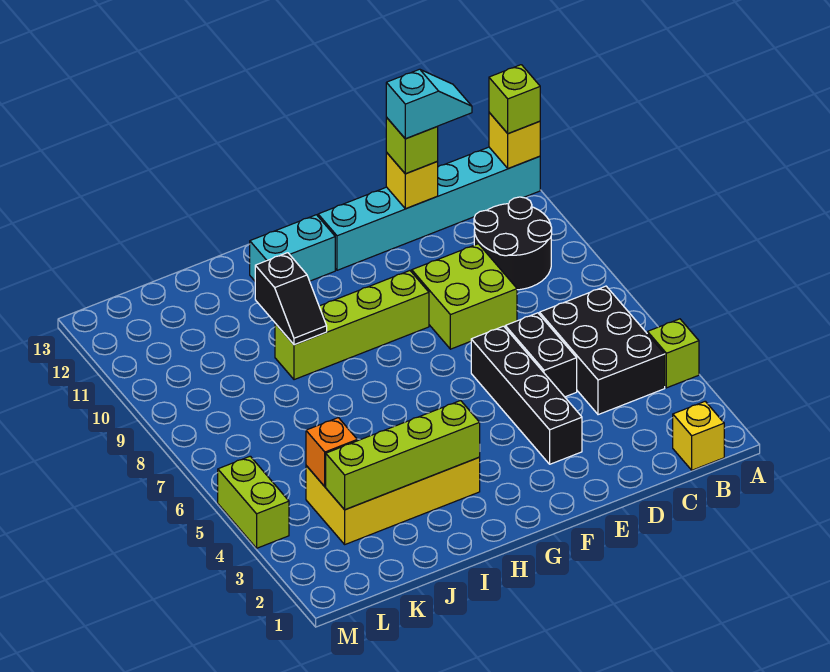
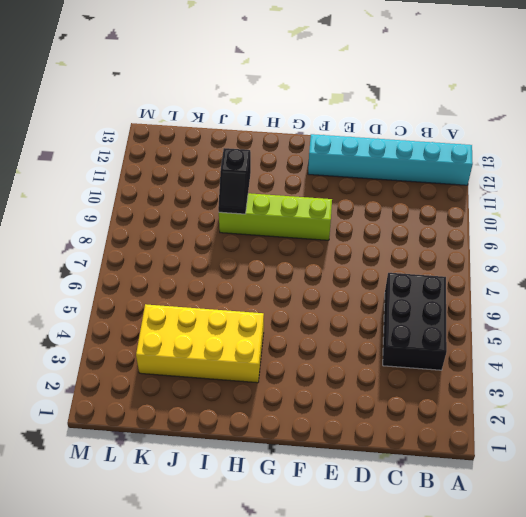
none -> lime brick A4 level 1
none -> yellow brick B1 level 1
none -> black round brick B9:C10 level 1

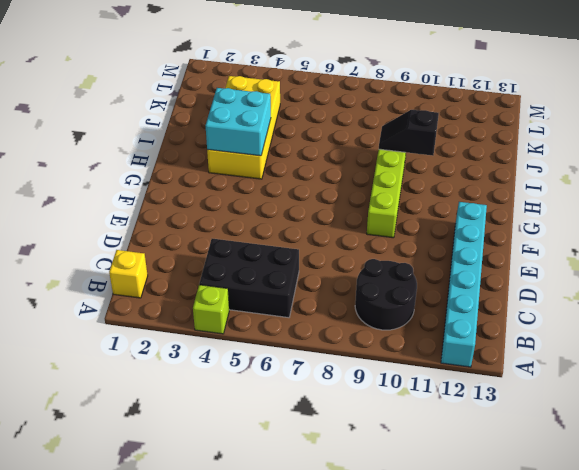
cyan brick H3:I4 level 2 -> lime brick H3:K3 level 2
none -> black brick D5:D6 level 1
none -> lime brick D8:E9 level 1
none -> black brick E3:E6 level 1

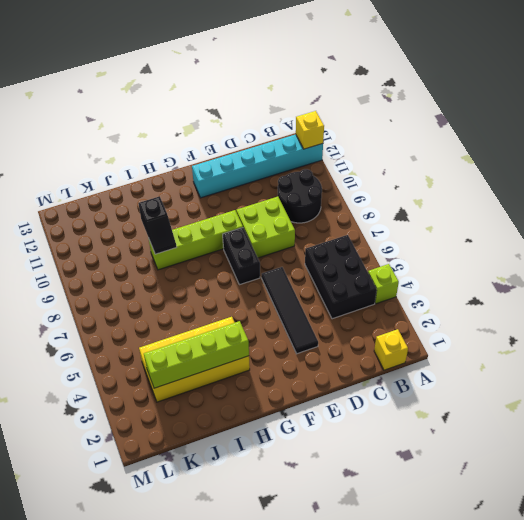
black tile E3:E6 level 1 -> black brick E3:E6 level 1
black brick F7:F8 level 1 -> black brick D5:D6 level 1
none -> cyan brick G12:H12 level 1
none -> lime brick M4:M5 level 1
none -> yellow brick D12 level 2

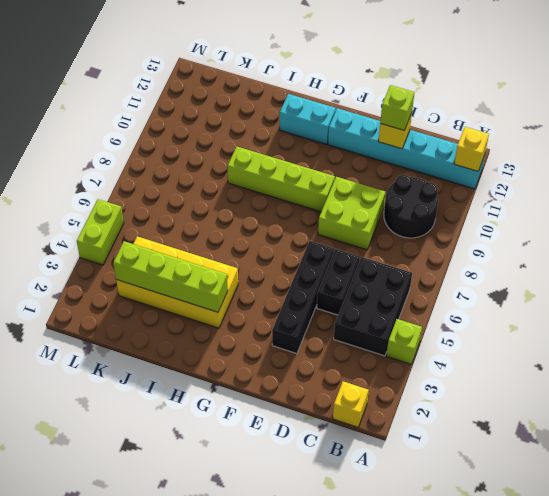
none -> black slope I9:I10 level 2 top 10
none -> orange brick K4 level 2
none -> lime brick A12 level 3

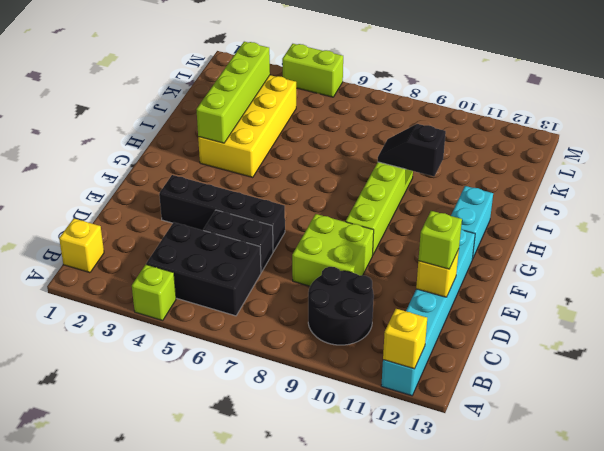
none -> orange brick K4 level 2
none -> lime brick A12 level 3
none -> cyan slope C12:D12 level 4 top D

